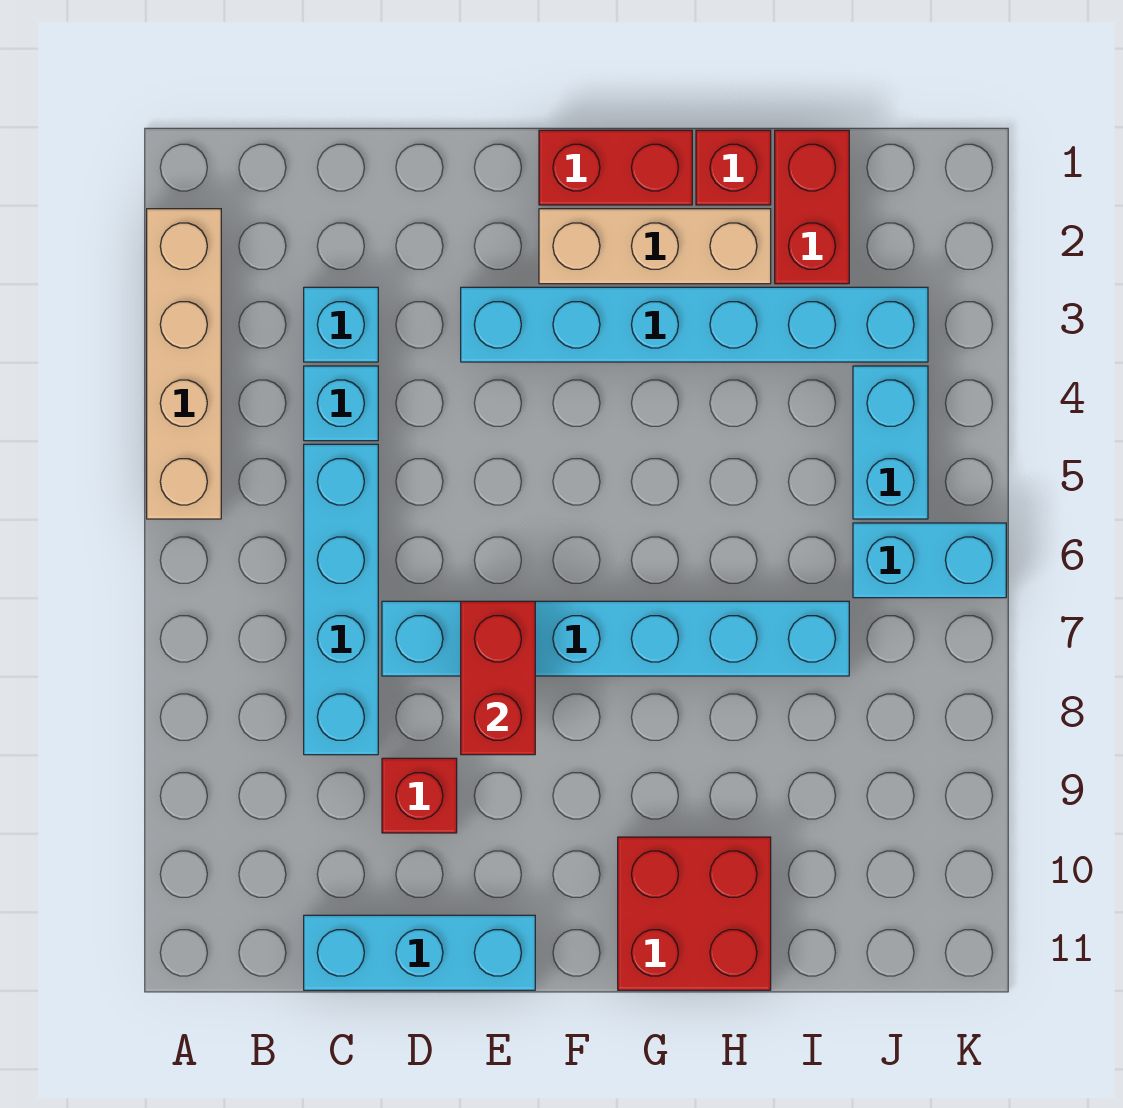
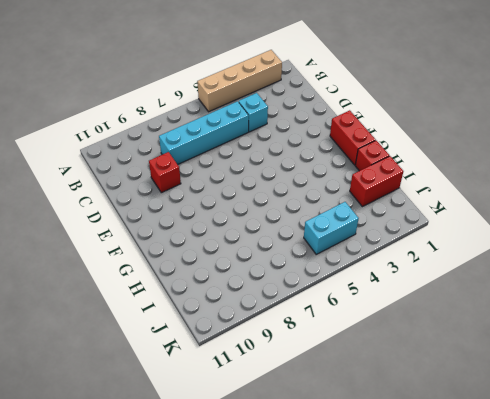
none -> cyan brick C3 level 1
none -> cyan brick C11:E11 level 1
none -> cyan brick D7:I7 level 1

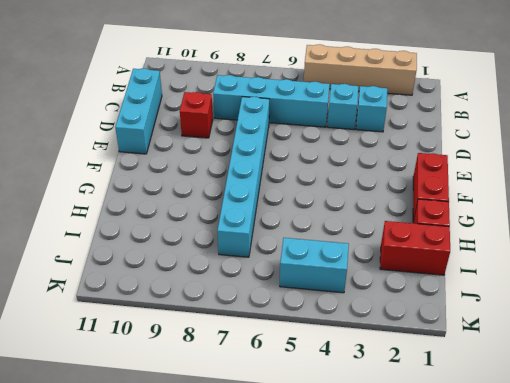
none -> cyan brick E3:J3 level 1
none -> tan brick F2:H2 level 1
none -> red brick G10:H11 level 1

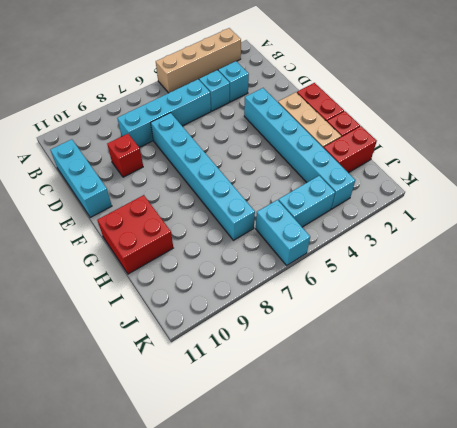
none -> red brick E7:E8 level 2

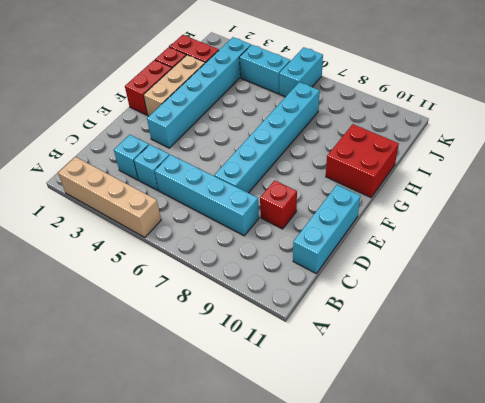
none -> red brick E7:E8 level 2

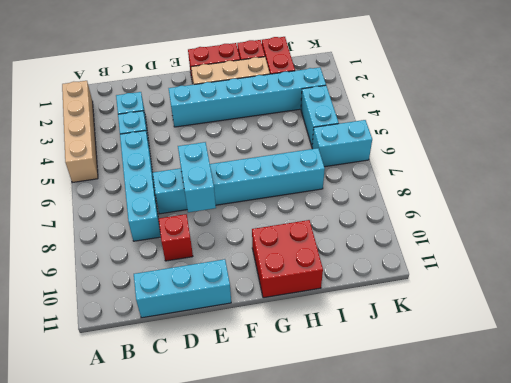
cyan brick E7:E8 level 2 -> red brick E7:E8 level 2

